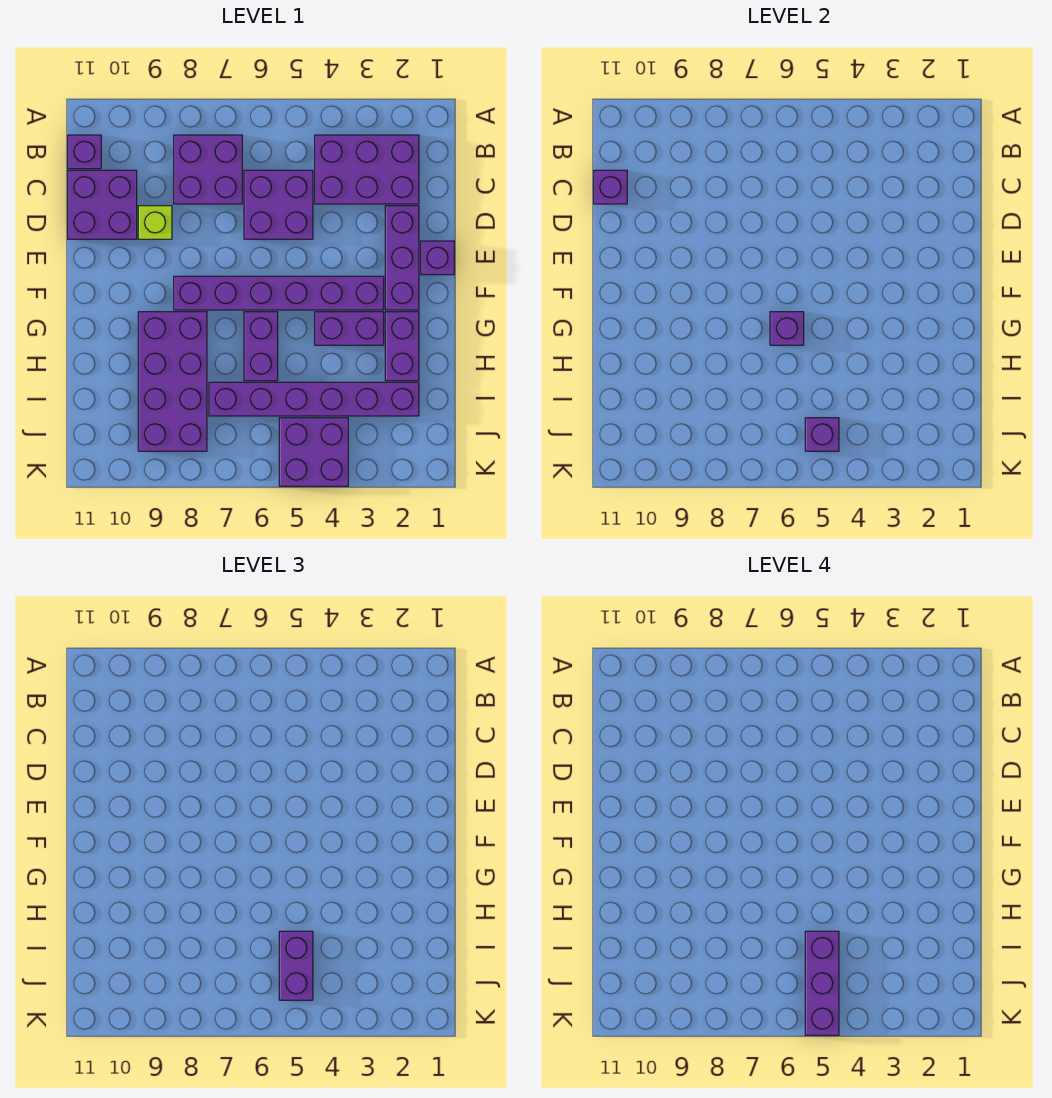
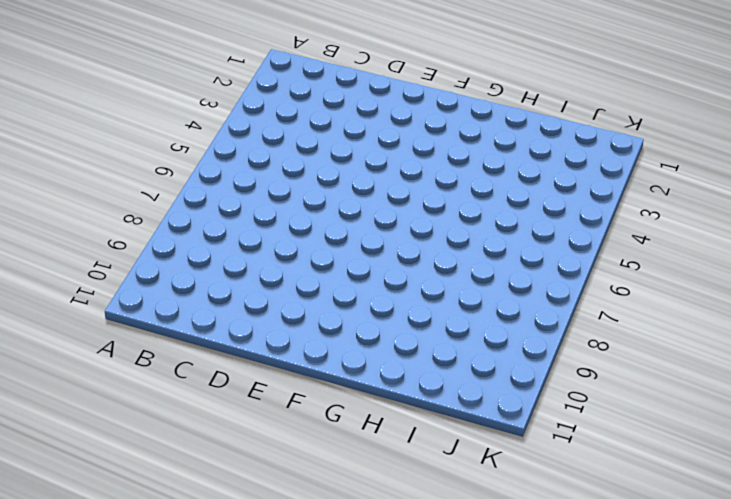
none -> purple brick B2:C4 level 1
none -> purple brick B7:C8 level 1
none -> purple brick B11 level 1

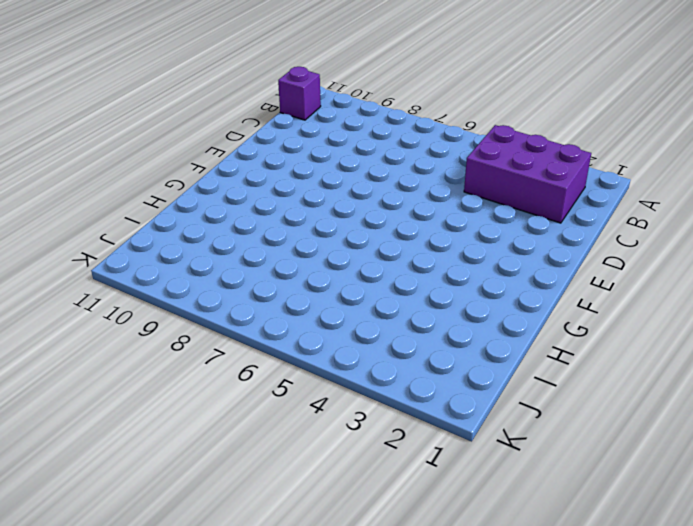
none -> purple brick B7:C8 level 1
none -> purple brick C5:D6 level 1
none -> purple brick C10:D11 level 1

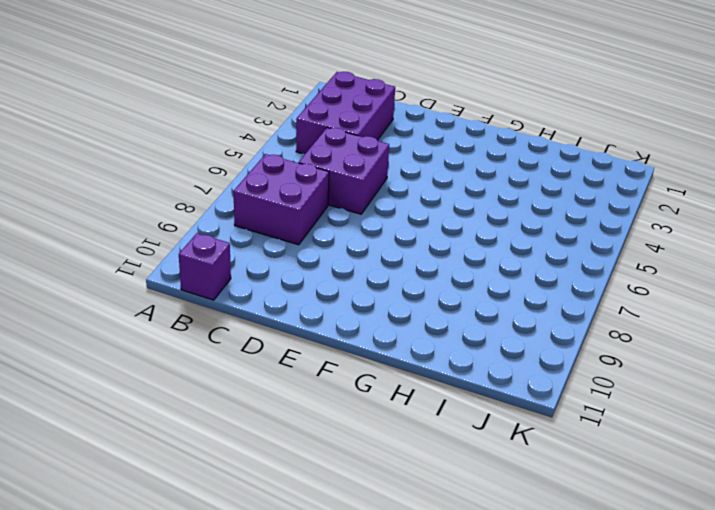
none -> purple brick C10:D11 level 1
none -> purple brick D2:F2 level 1
none -> lime brick D9 level 1

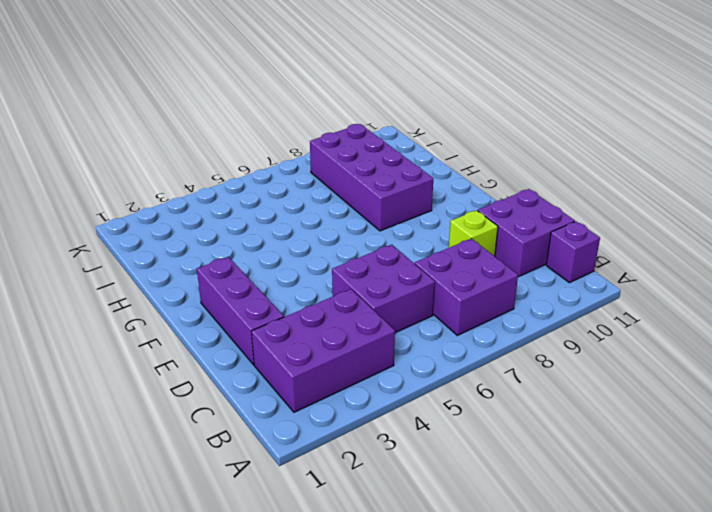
none -> purple brick E1 level 1
none -> purple brick F3:F8 level 1
none -> purple brick G2:H2 level 1

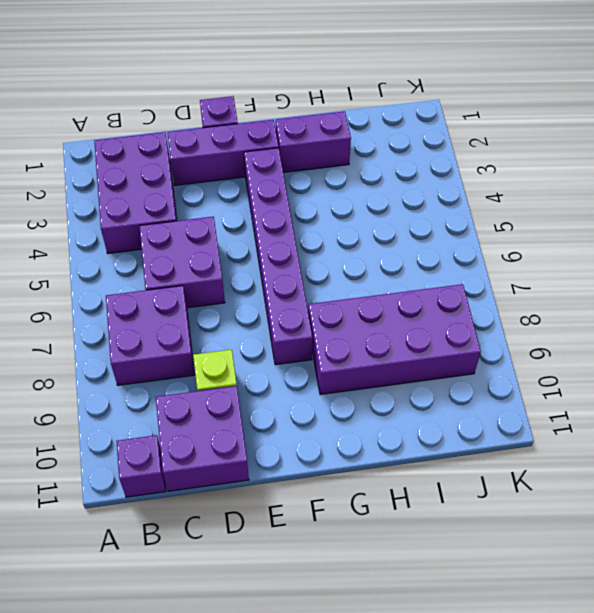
none -> purple brick G3:G4 level 1
none -> purple brick G6:H6 level 1
none -> purple brick I2:I7 level 1

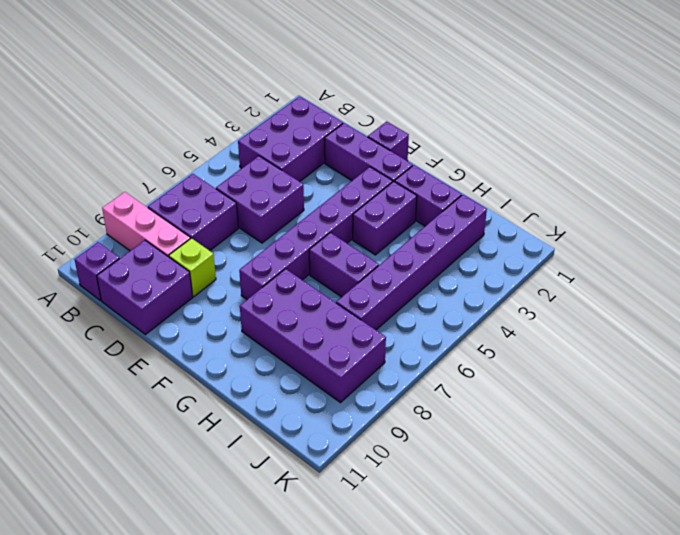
pink brick A9:C9 level 1 -> none
none -> purple brick J4:K5 level 1
none -> purple brick C11 level 2
none -> purple brick G6 level 2

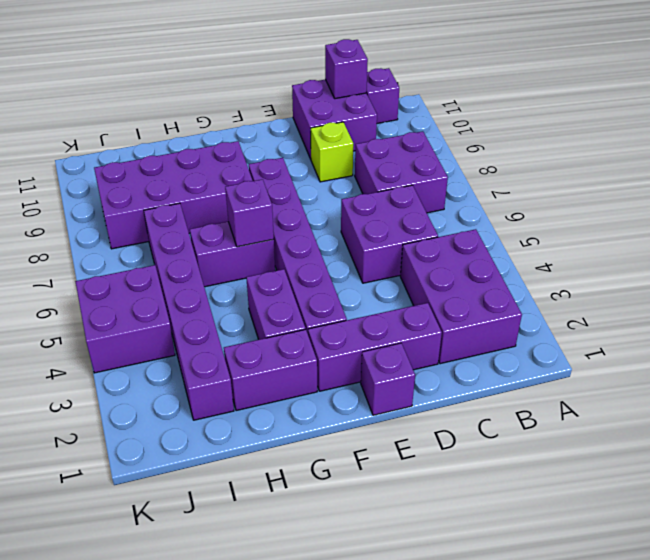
none -> purple brick J5 level 2
none -> purple brick I5:J5 level 3
none -> purple brick I5:K5 level 4

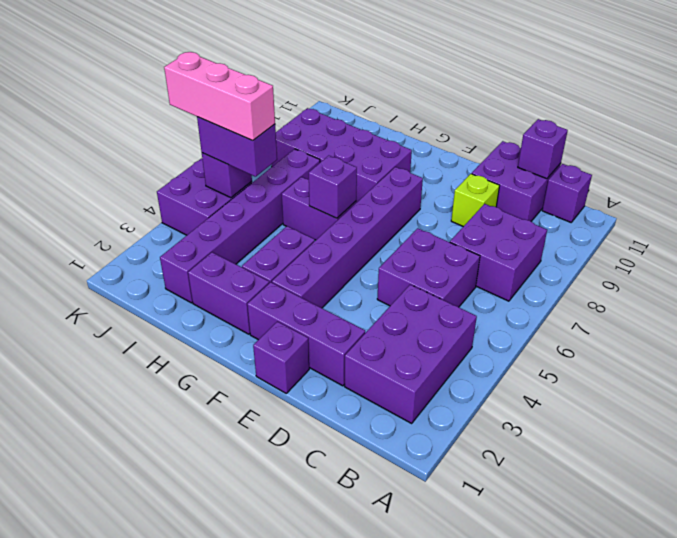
pink brick I5:K5 level 4 -> purple brick I5:K5 level 4

